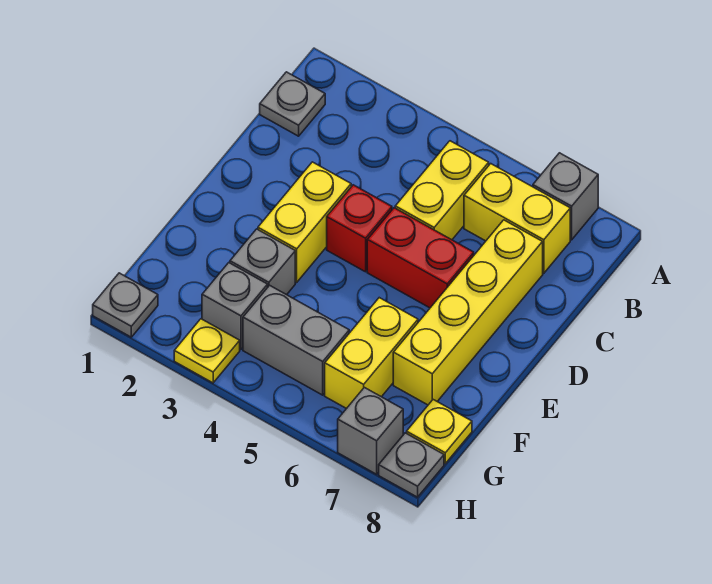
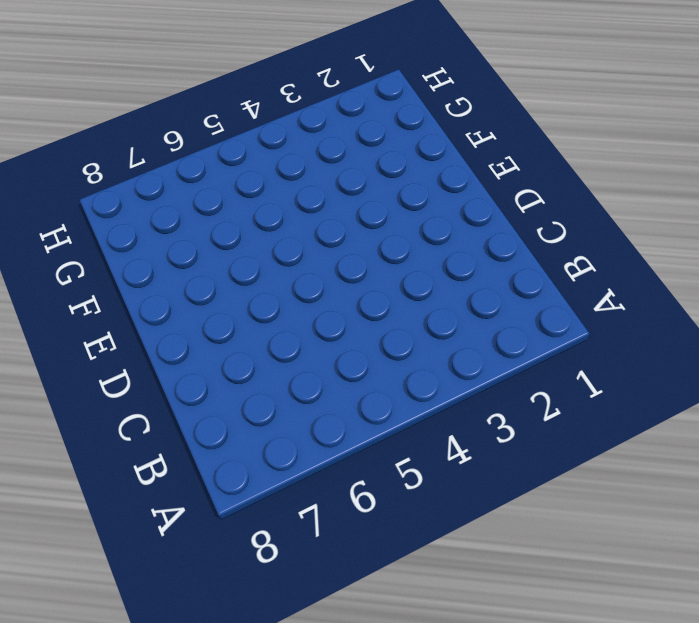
none -> grey brick A7 level 1
none -> grey plate B1 level 1
none -> yellow brick B5:C5 level 1

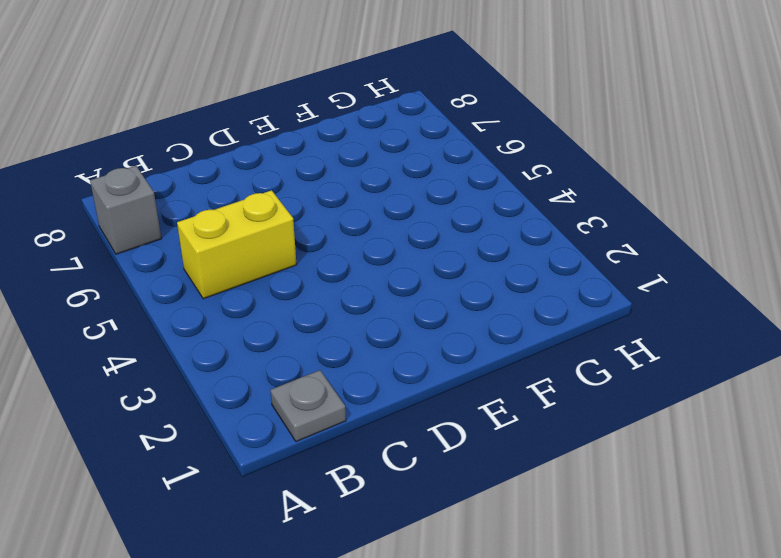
none -> yellow brick B6:B7 level 1
none -> yellow brick C7:F7 level 1
none -> yellow brick D3:E3 level 1

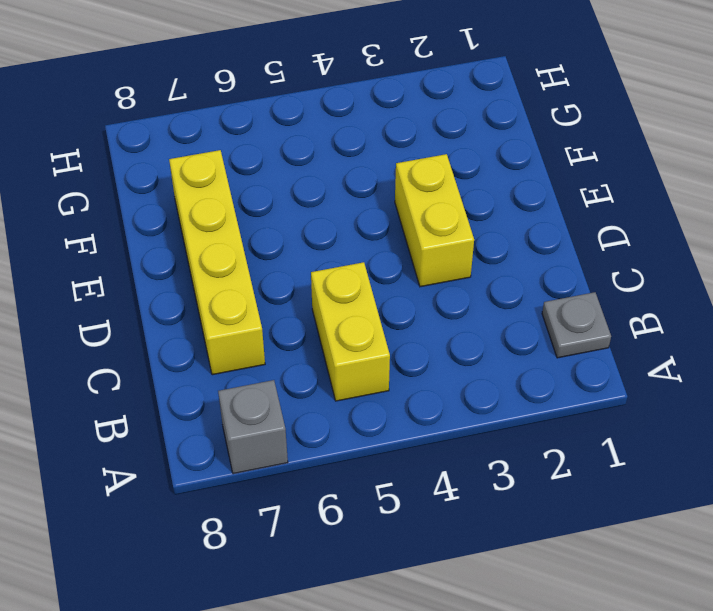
none -> yellow brick B6:B7 level 1
none -> red brick D4 level 1
none -> red brick D5:D6 level 1

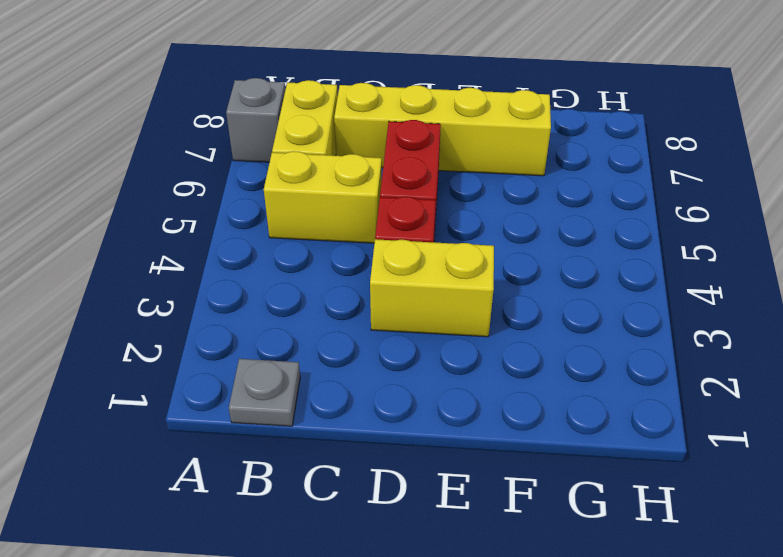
none -> grey brick F3 level 1
none -> yellow brick F6:G6 level 1
none -> grey brick G3 level 1

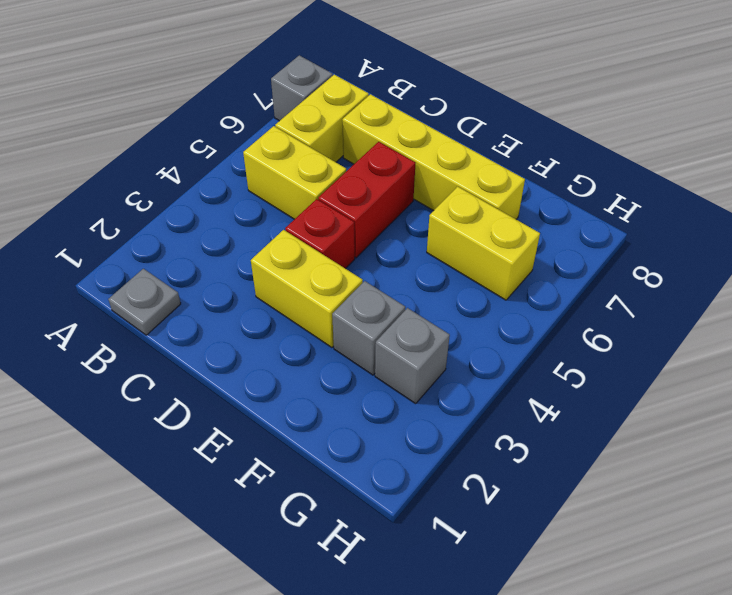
none -> grey brick G4:G5 level 1
none -> yellow plate G8 level 1
none -> grey plate H1 level 1

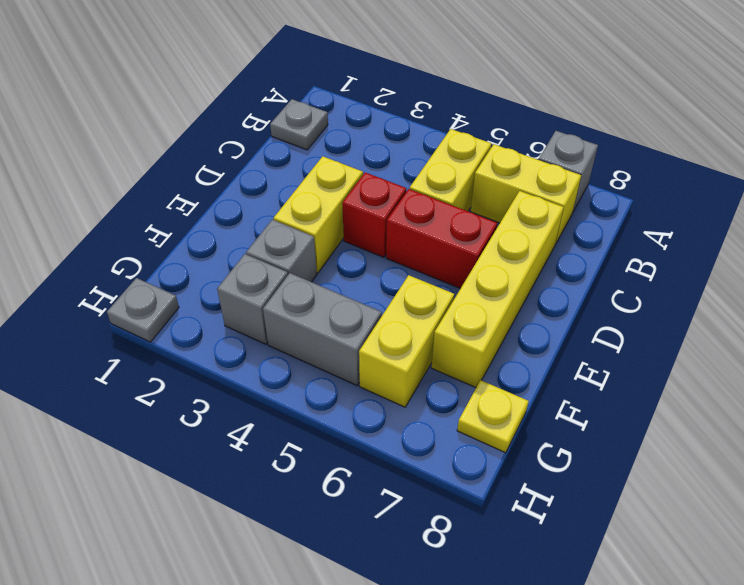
none -> yellow plate H3 level 1
none -> grey brick H7 level 1
none -> grey plate H8 level 1

